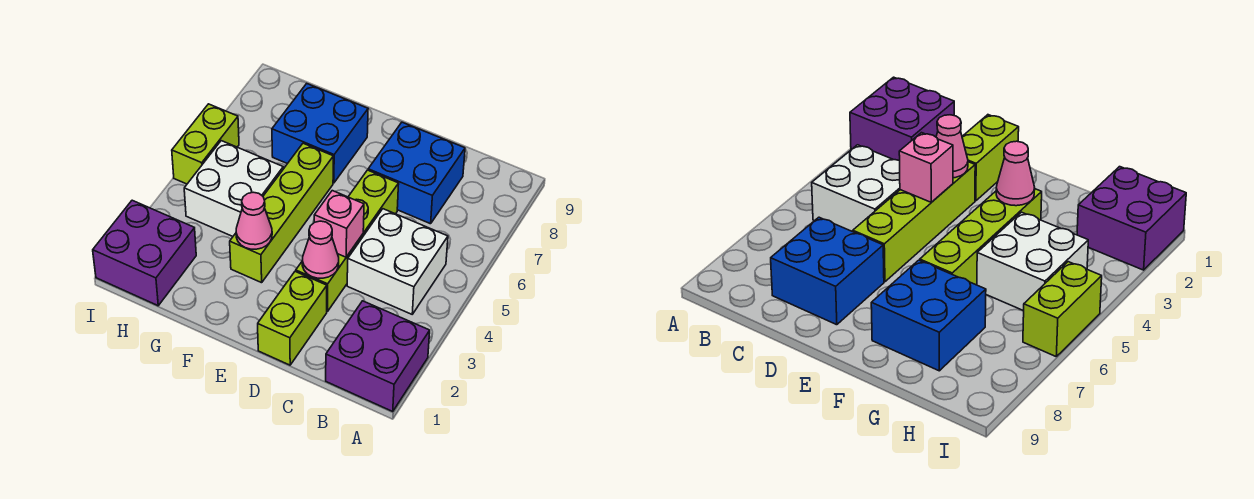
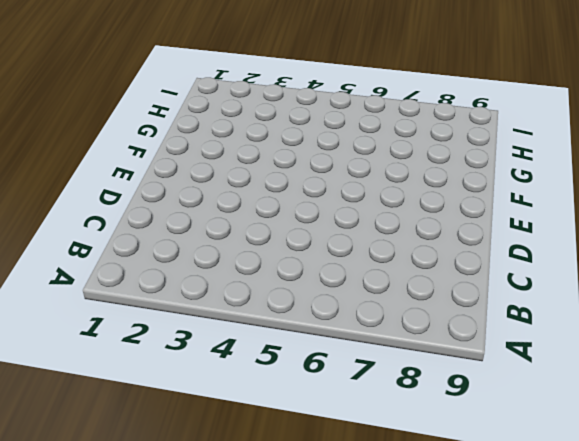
none -> purple brick A1:B2 level 1
none -> white brick B4:C5 level 1
none -> blue brick C7:D8 level 1

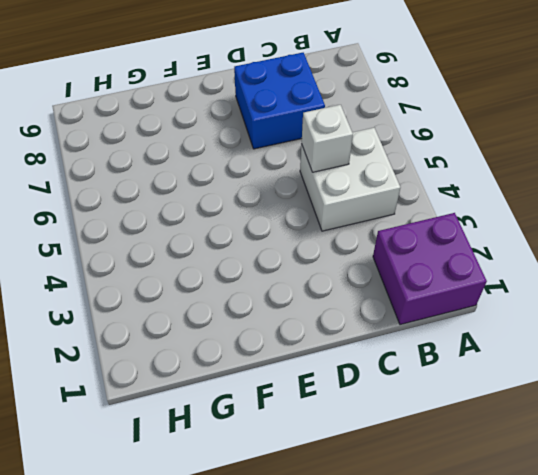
white brick C5 level 2 -> none
none -> lime brick D1:D2 level 1
none -> lime brick D3:D6 level 1
none -> lime brick F3:F6 level 1

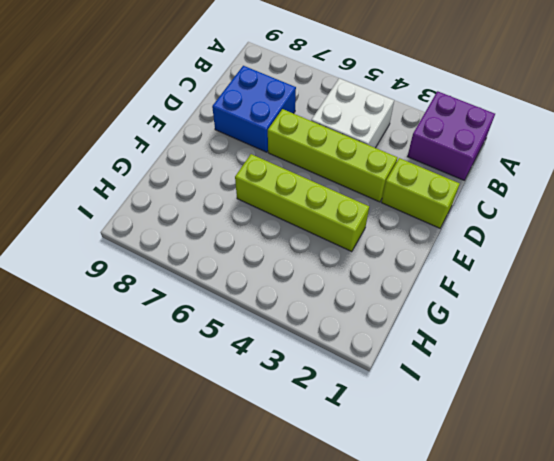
none -> blue brick F7:G8 level 1
none -> white brick G4:H5 level 1
none -> purple brick H1:I2 level 1

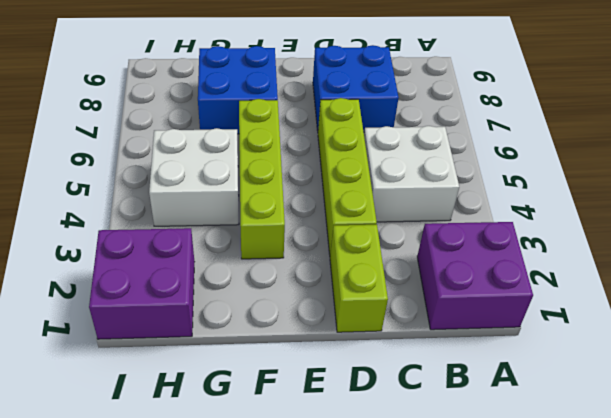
none -> lime brick I5:I6 level 1
none -> pink cone D3 level 2
none -> pink brick D4 level 2

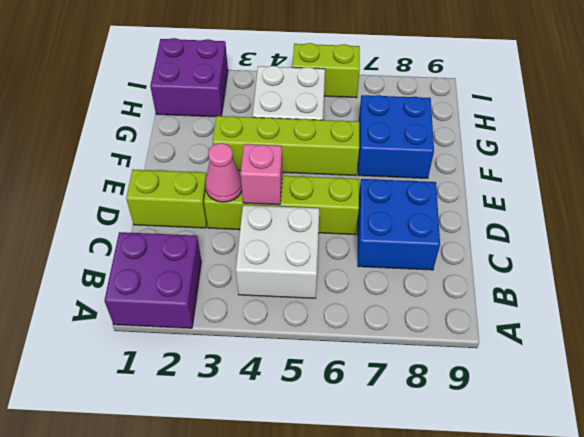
none -> pink cone F3 level 2

